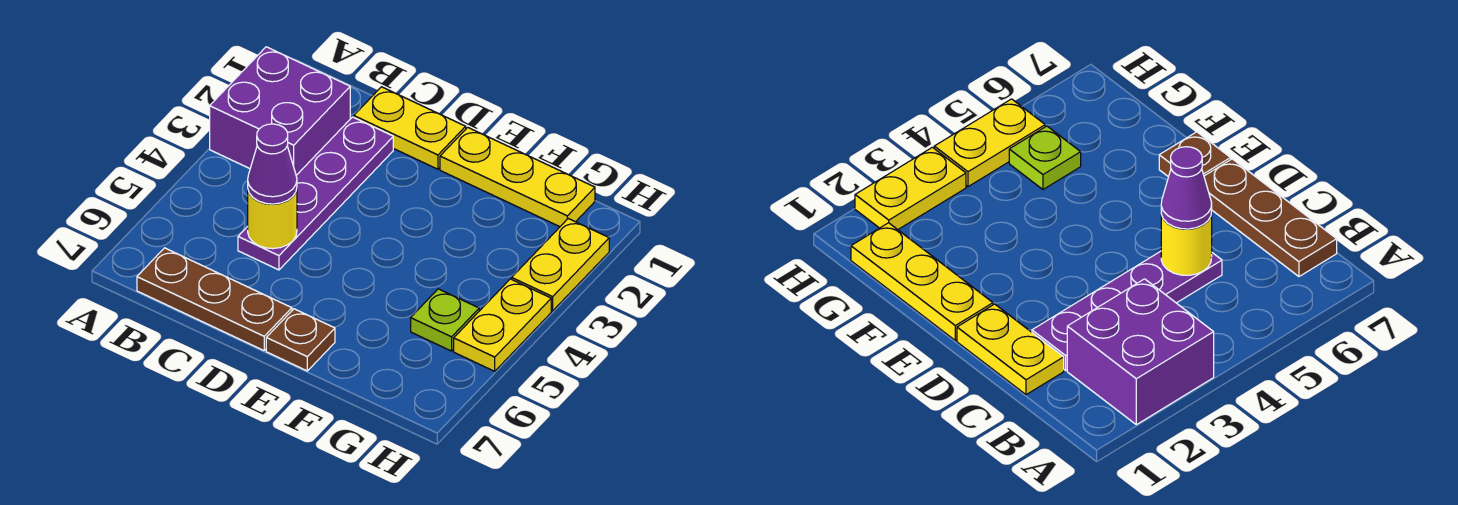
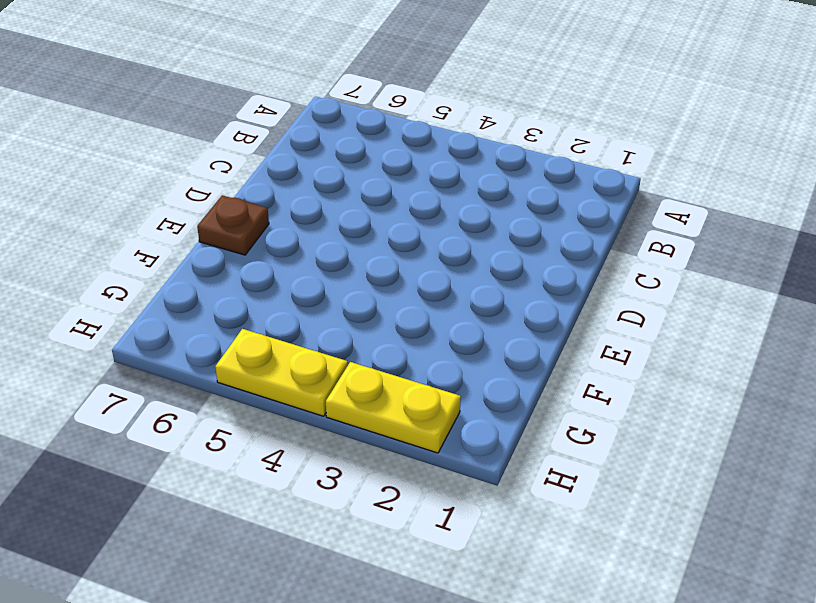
none -> purple brick A2:B3 level 1
none -> brown plate B7:D7 level 1

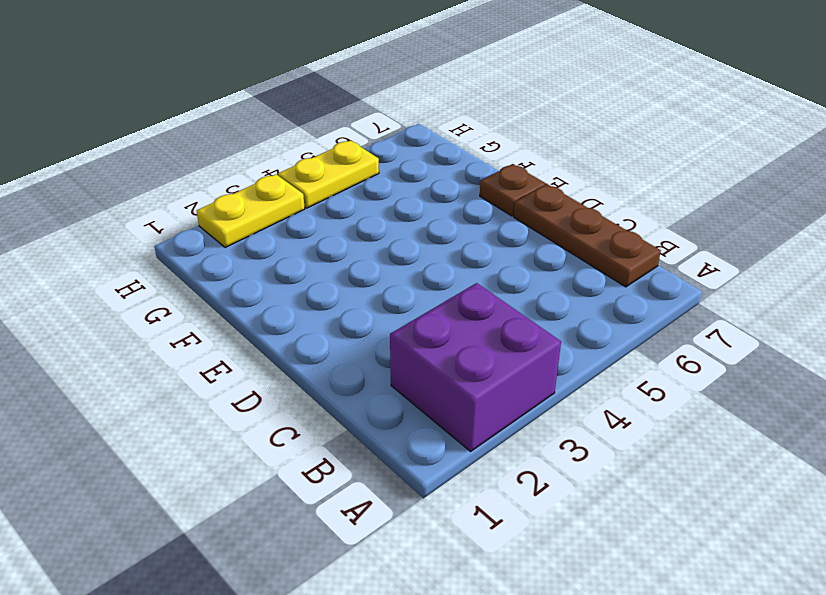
none -> yellow plate C1:D1 level 1
none -> purple plate C2:C5 level 1

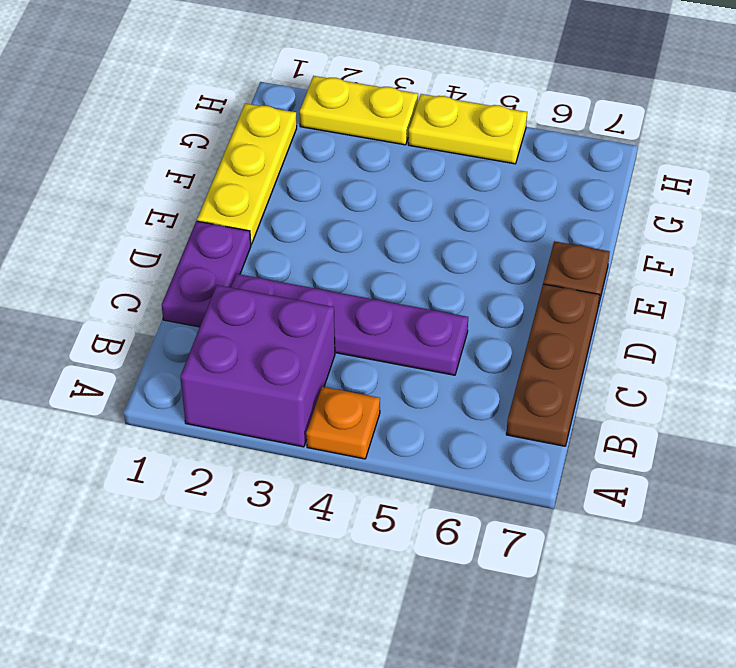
orange plate A4 level 1 -> none
purple plate C1:D1 level 1 -> yellow plate C1:D1 level 1
none -> lime plate G5 level 1
none -> yellow round brick C5 level 2

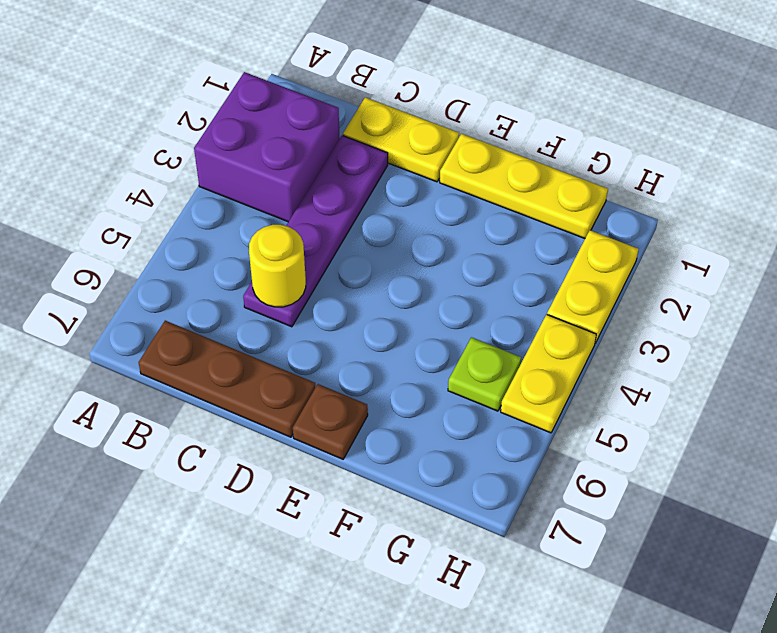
none -> purple cone C5 level 3

